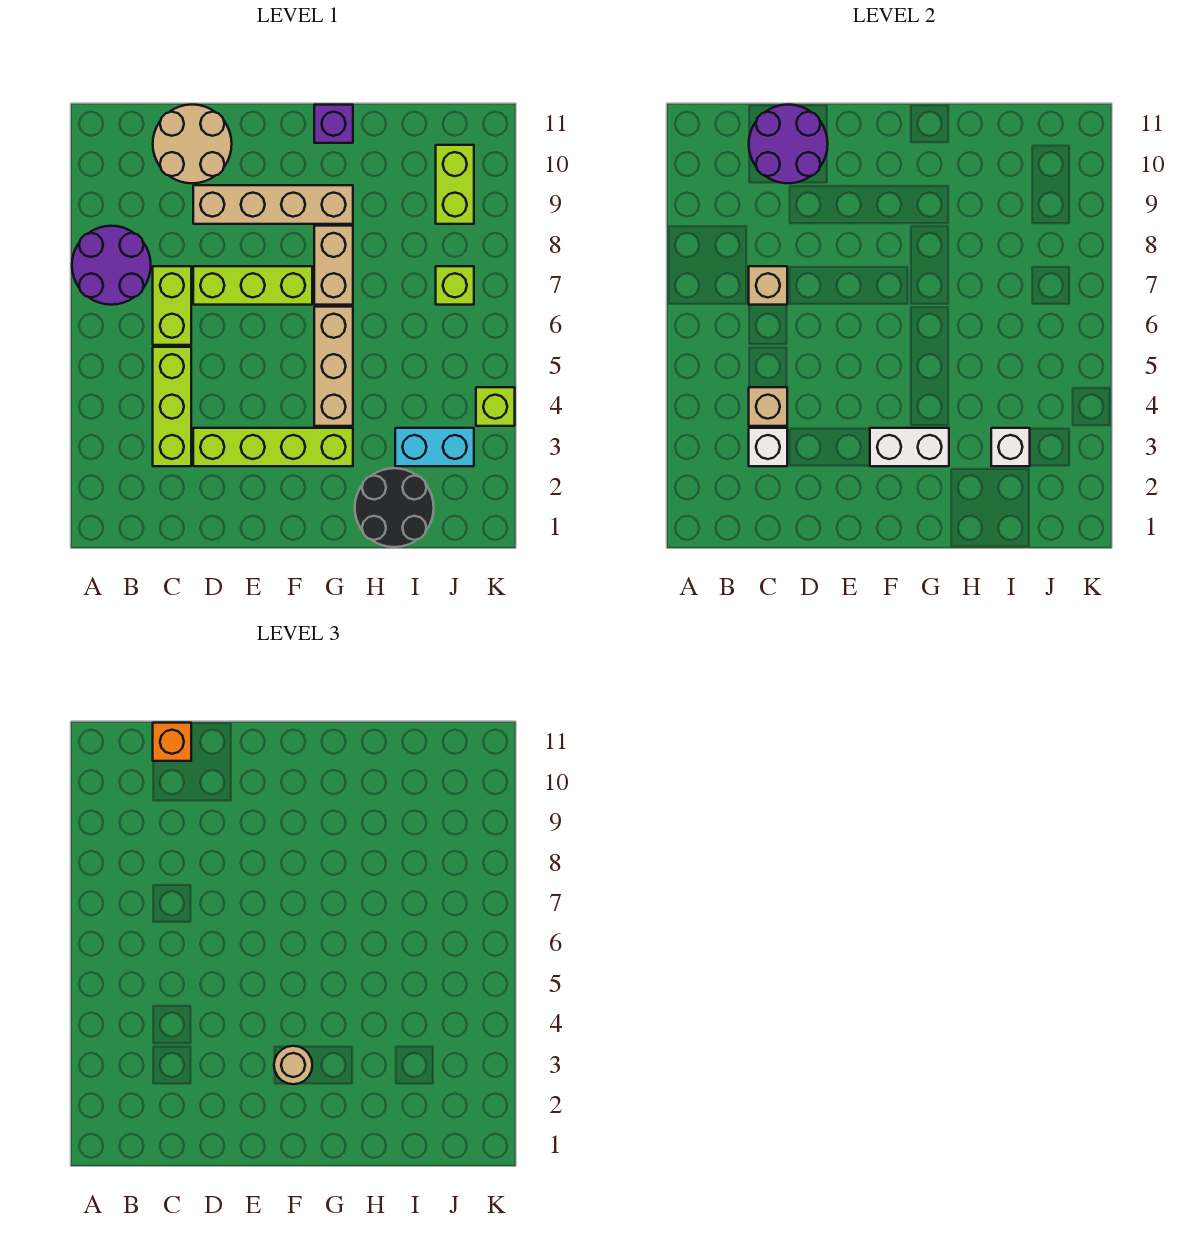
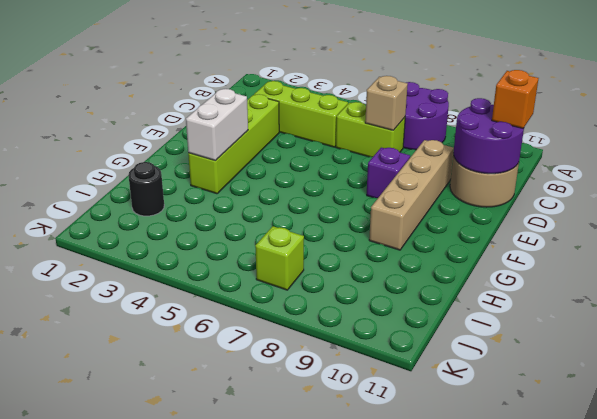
purple brick E8 level 1 -> purple brick G11 level 1
black round brick I2 level 1 -> black round brick H1:I2 level 1
none -> lime brick D7:F7 level 1
none -> tan brick G4:G6 level 1
none -> tan brick G7:G8 level 1

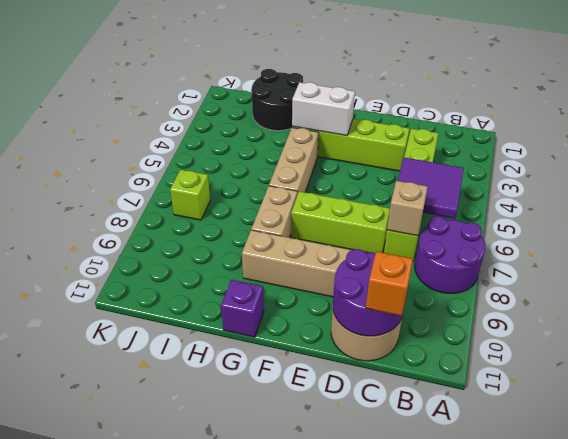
purple tile B5:C6 level 2 -> none
none -> cyan brick I3:J3 level 1
none -> lime brick J9:J10 level 1
none -> lime brick K4 level 1

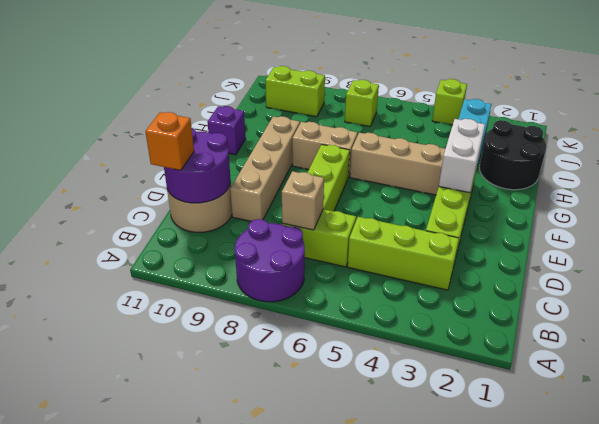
none -> white brick C3 level 2
none -> tan brick C4 level 2
none -> white brick I3 level 2

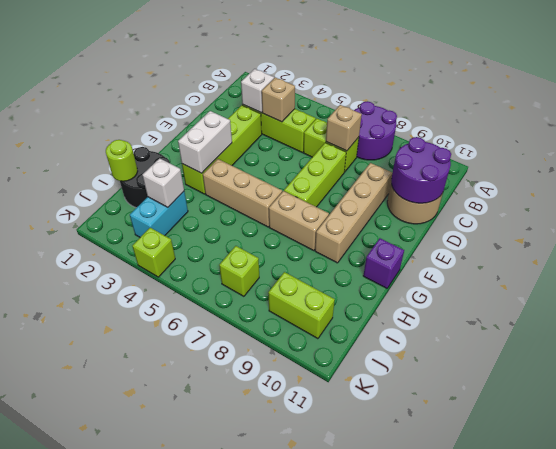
lime round brick I1 level 2 -> none
none -> orange brick C11 level 3
none -> tan round brick F3 level 3

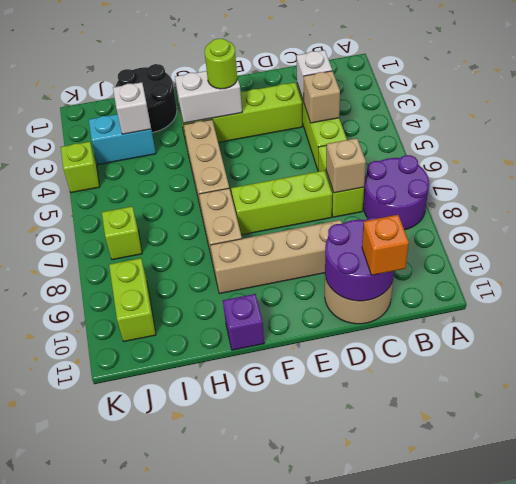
lime round brick F3 level 3 -> tan round brick F3 level 3

